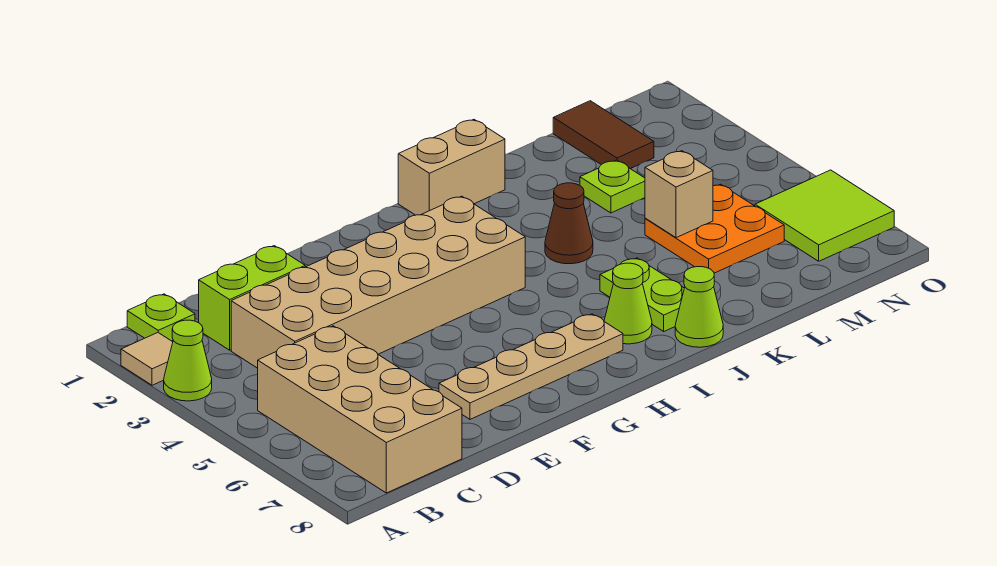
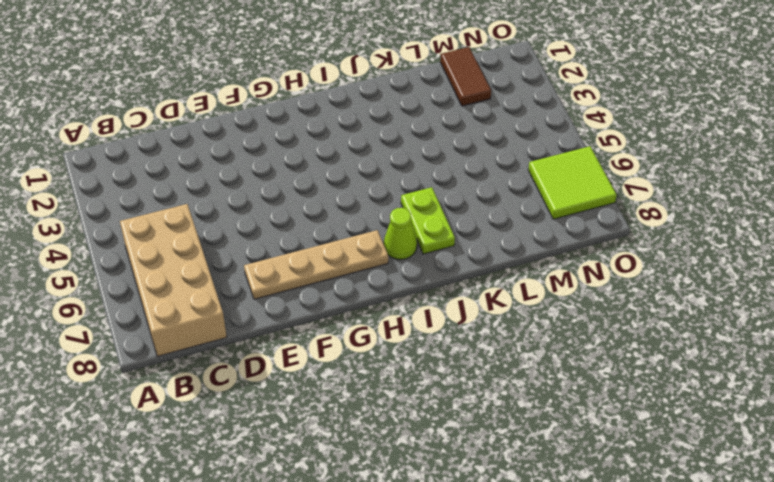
none -> tan tile A2 level 1
none -> lime cone A3 level 1
none -> lime plate B1 level 1

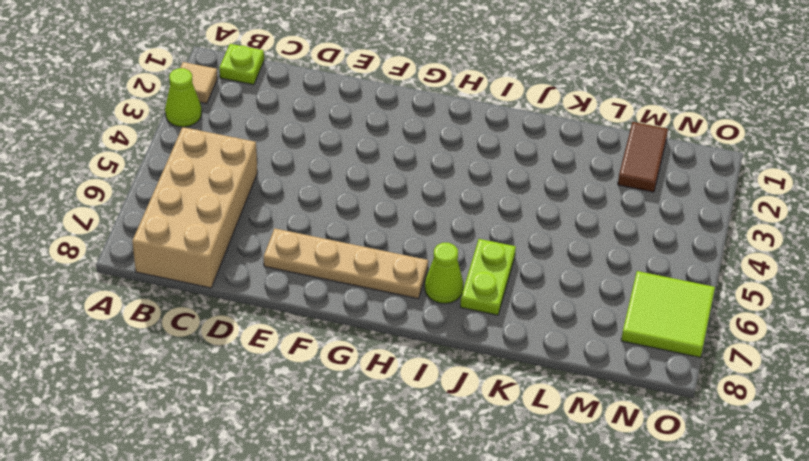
none -> lime brick C2:D2 level 1
none -> tan brick C3:H4 level 1
none -> tan brick I1:J1 level 1

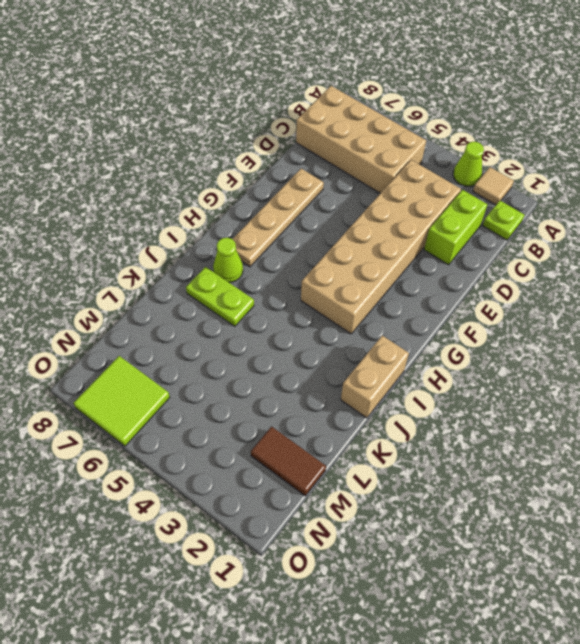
none -> brown cone J4 level 1
none -> lime cone J8 level 1
none -> lime plate L3 level 1

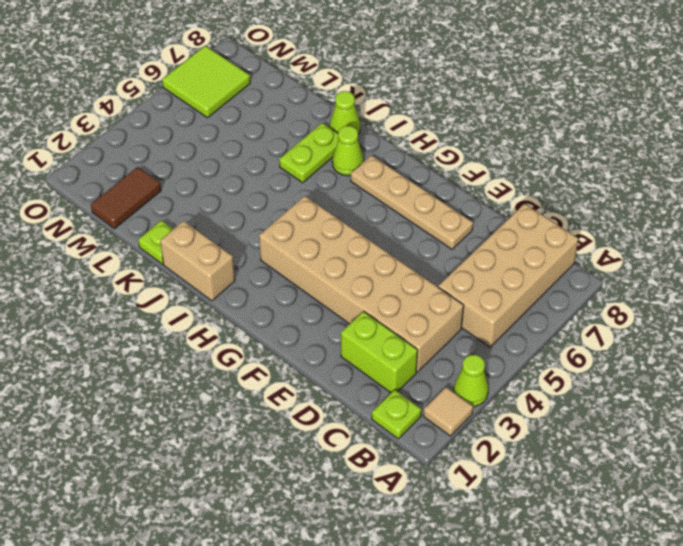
lime plate K1 level 1 -> lime plate L3 level 1
none -> brown cone J4 level 1
none -> orange plate L5:M6 level 1
none -> tan brick L5 level 2

